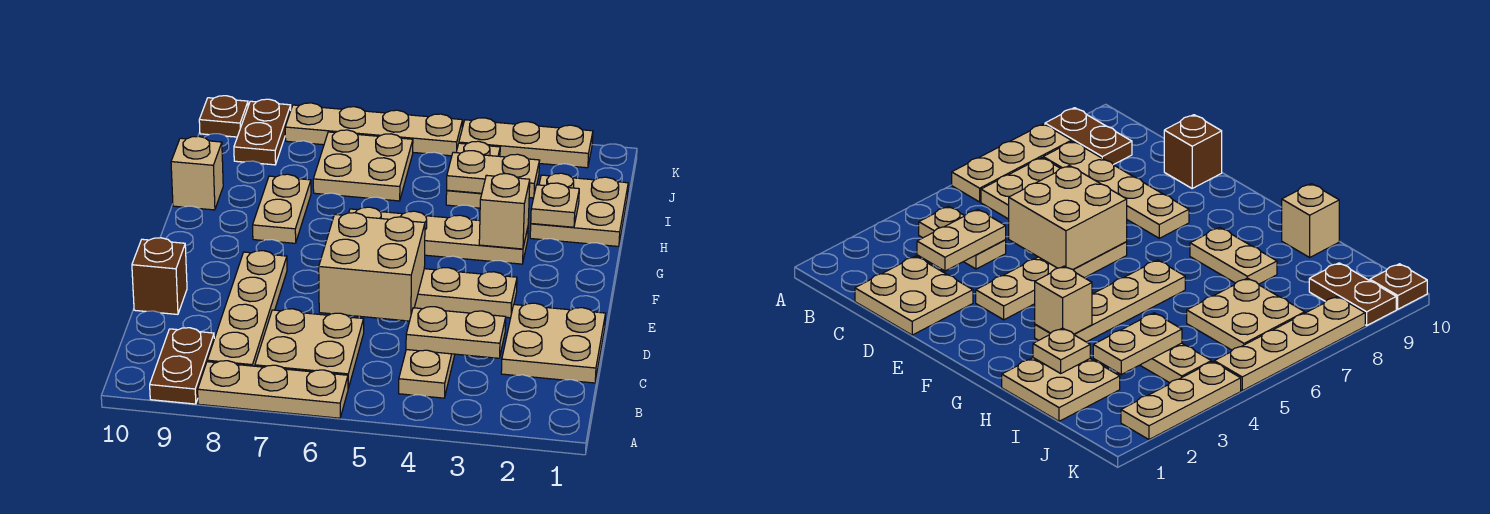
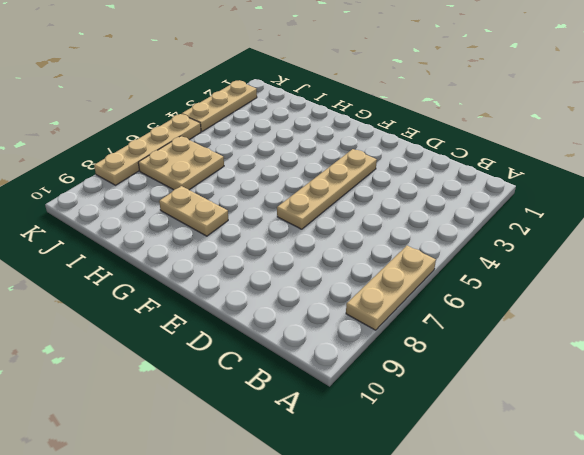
none -> brown plate A9:B9 level 1
none -> tan plate B4:C4 level 1
none -> tan plate B6:C7 level 1

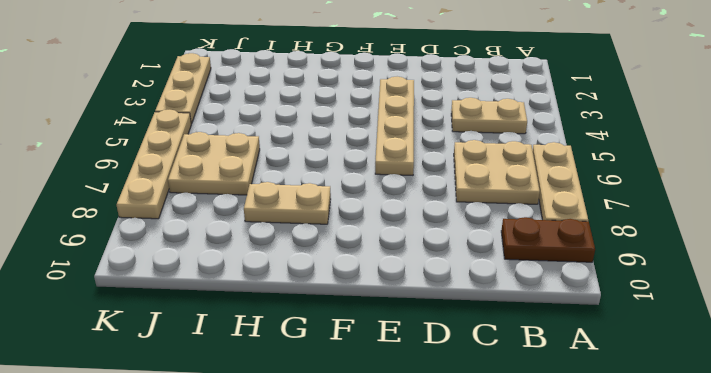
none -> tan plate B8:E8 level 1
none -> tan plate C1:D2 level 1
none -> brown brick D10 level 1

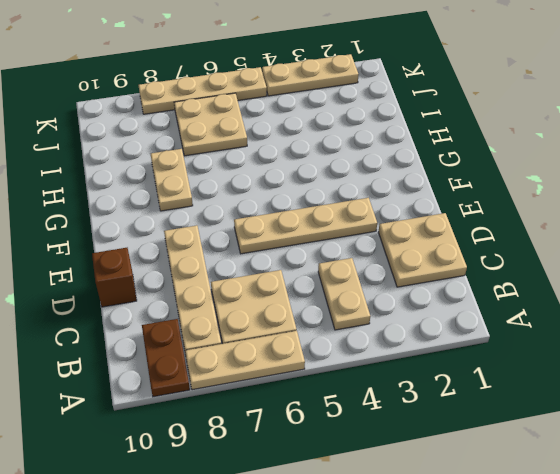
none -> tan plate G3:G6 level 1
none -> tan plate H1:I2 level 1
none -> tan brick H10 level 1

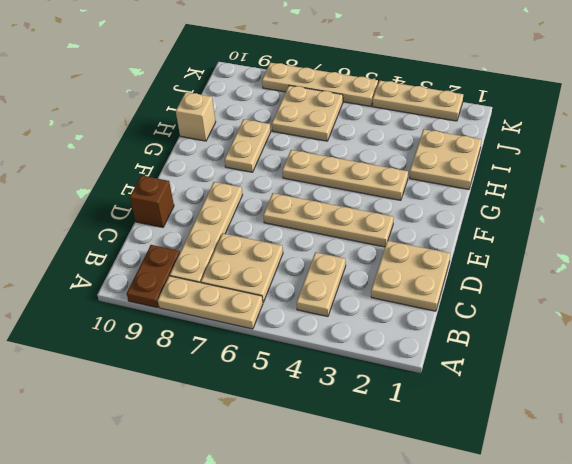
none -> tan plate I4:J4 level 1
none -> brown plate J9:K9 level 1
none -> brown plate K10 level 1

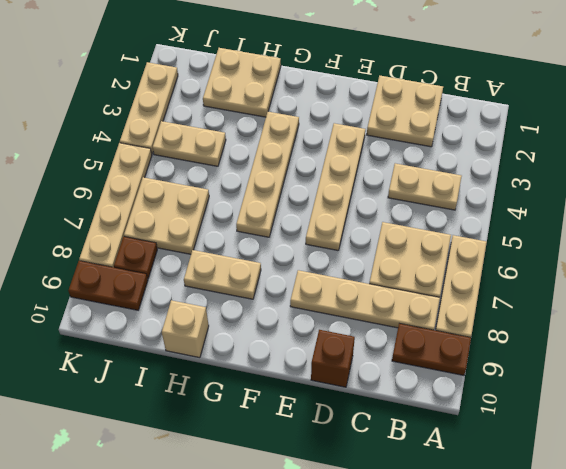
brown plate J8 level 1 -> brown plate K10 level 1
none -> tan plate C3:C4 level 2
none -> tan brick D5:E6 level 2
none -> tan brick G3 level 2

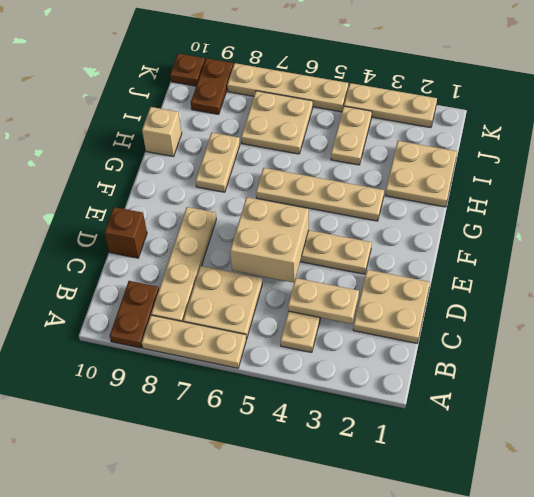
none -> tan brick G3 level 2
none -> tan plate H2 level 2
none -> tan plate I3:I4 level 2

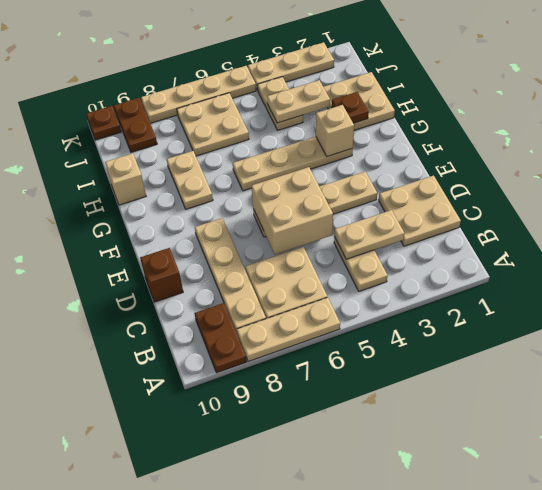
brown plate H2 level 2 -> tan plate H2 level 2

